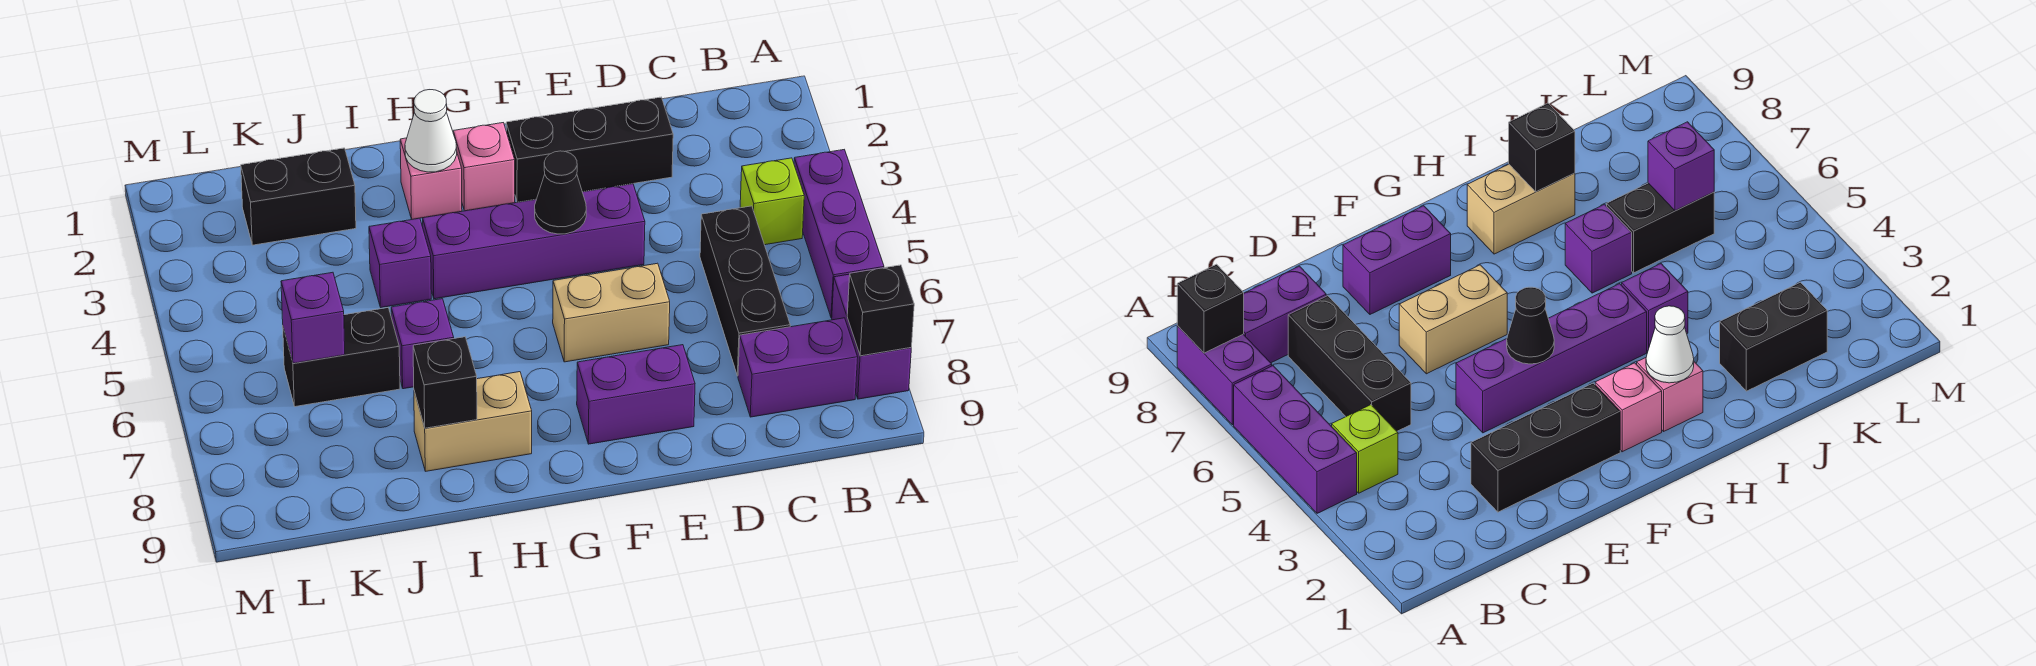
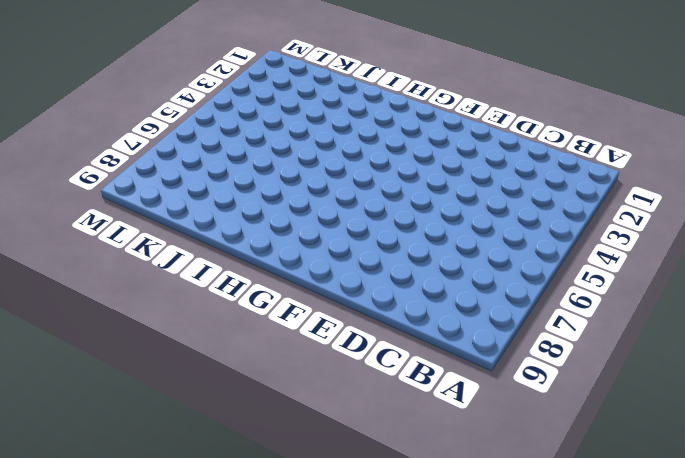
none -> purple brick A4:A6 level 1
none -> purple brick A7:A8 level 1
none -> lime brick B4 level 1

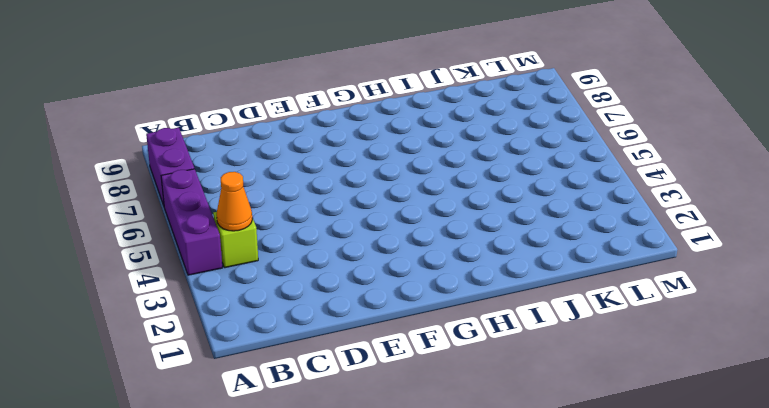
orange cone B4 level 2 -> none
none -> purple brick B8:C8 level 1
none -> black brick C5:C7 level 1
none -> black brick D2:F2 level 1

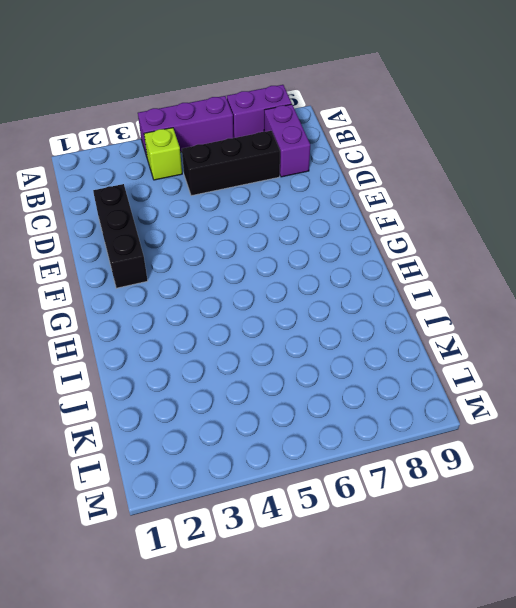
none -> purple brick E4:H4 level 1
none -> tan brick E6:F6 level 1
none -> purple brick E8:F8 level 1

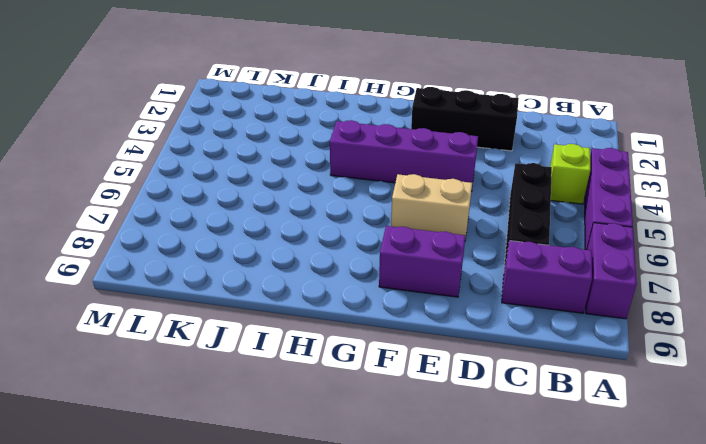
none -> pink brick G2 level 1
none -> pink brick H2 level 1
none -> tan brick H8:I8 level 1

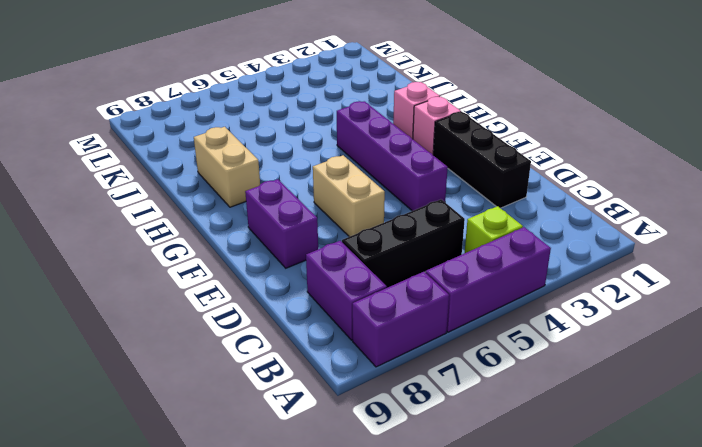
none -> purple brick I4 level 1
none -> purple brick I6 level 1
none -> black brick J2:K2 level 1

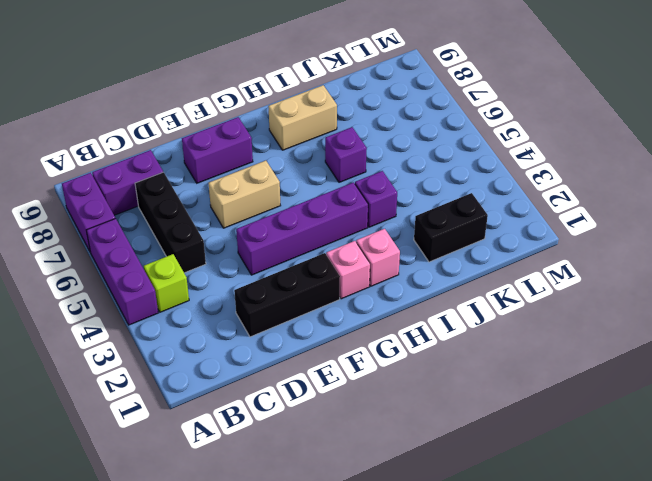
none -> black brick J6:K6 level 1
none -> black brick A8 level 2
none -> black cone F4 level 2

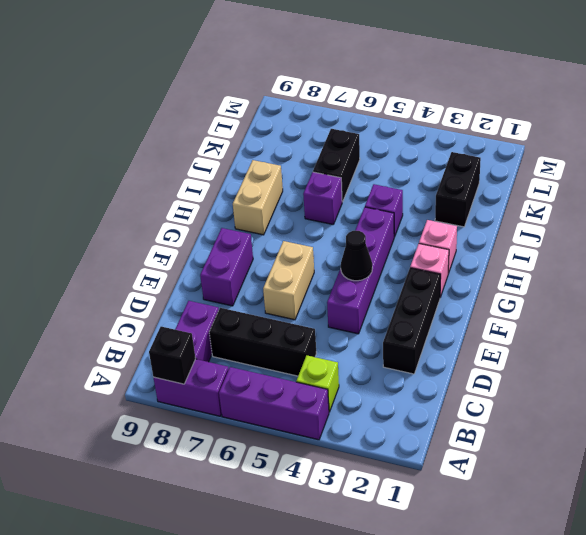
none -> white cone H2 level 2
none -> black brick I8 level 2
none -> purple brick K6 level 2

